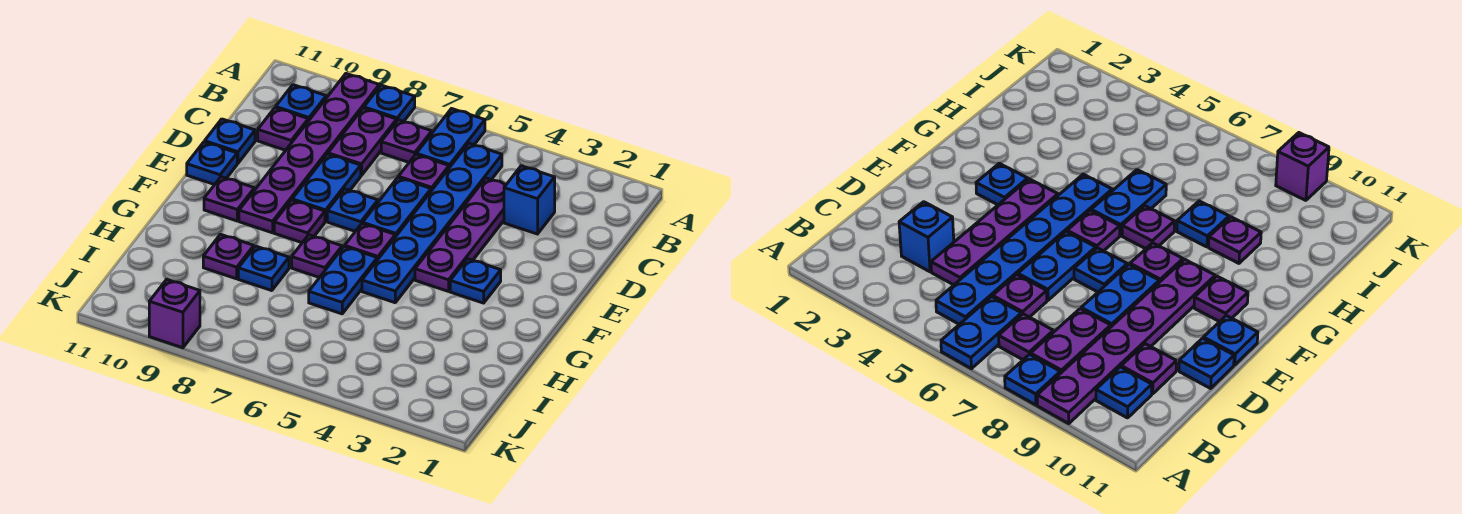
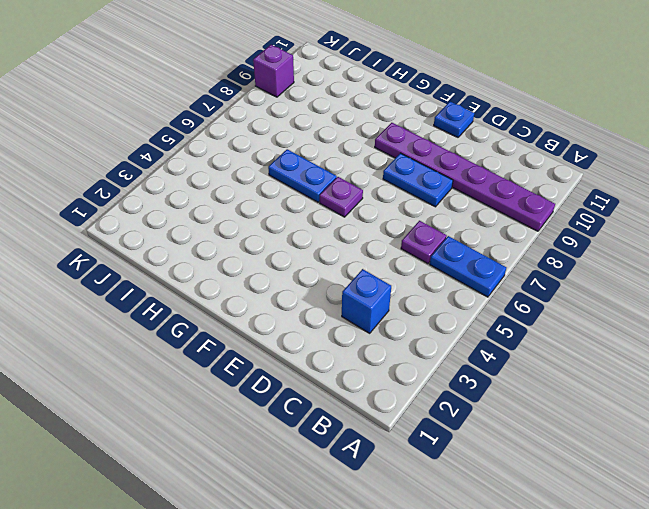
none -> blue plate A8 level 1
none -> blue plate B5:G5 level 1
none -> purple plate B7 level 1

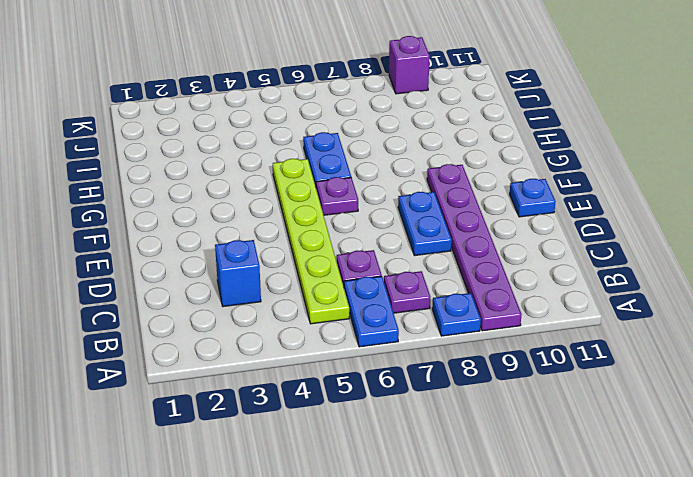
lime plate B5:G5 level 1 -> blue plate B5:G5 level 1
none -> purple plate B8:C8 level 1
none -> blue plate B10 level 1
none -> purple plate C4:F4 level 1

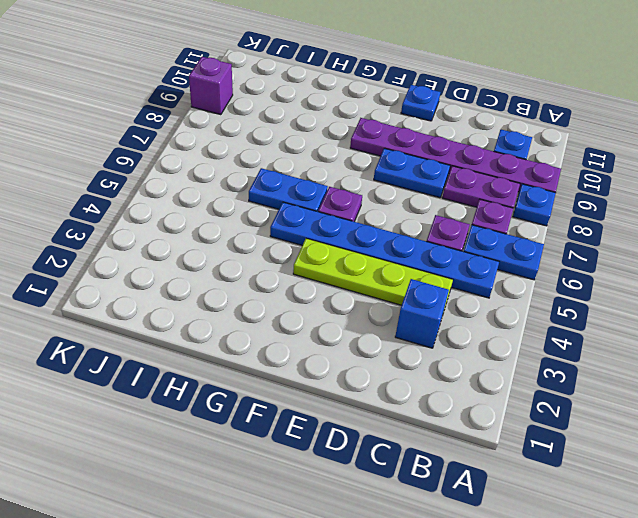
lime plate C4:F4 level 1 -> purple plate C4:F4 level 1
none -> purple plate C10 level 1
none -> blue plate D6:E6 level 1
none -> blue plate D11 level 1

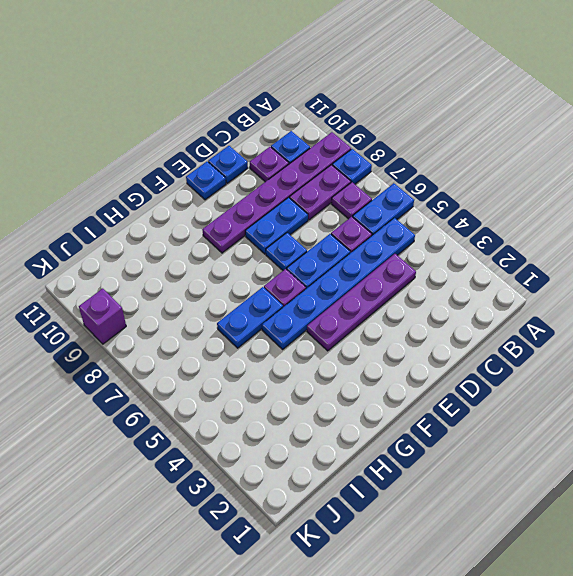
none -> blue brick C3 level 1
none -> blue plate F3 level 1
none -> purple plate F8 level 1

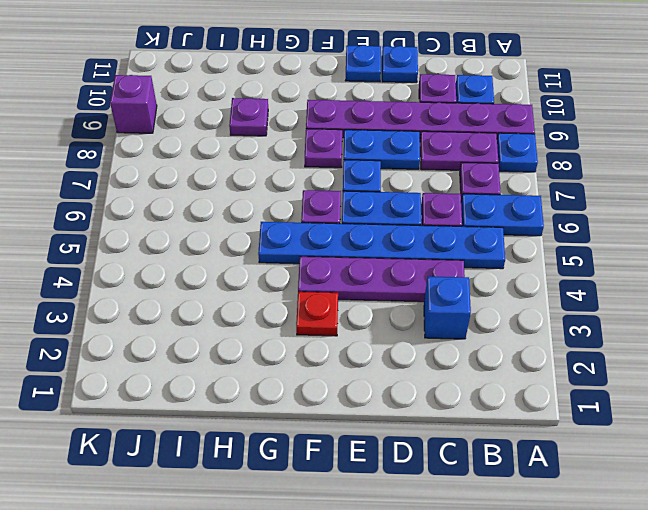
red plate F3 level 1 -> blue plate F3 level 1
none -> purple plate F10 level 1
none -> blue plate G6:H6 level 1
none -> purple plate G7 level 1

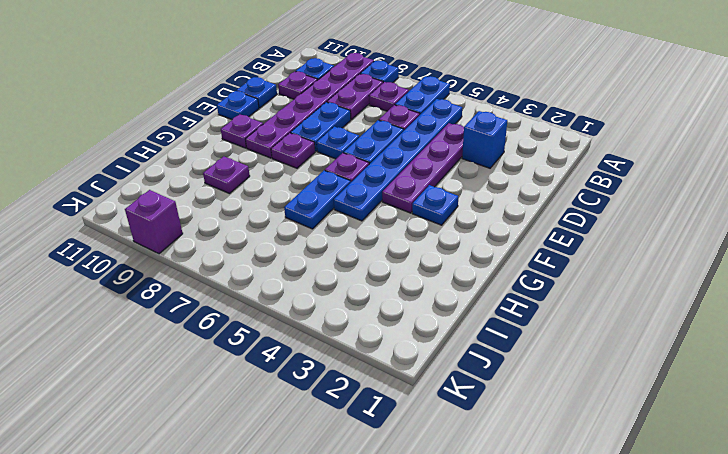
none -> purple plate G7 level 1
none -> blue plate H8 level 1

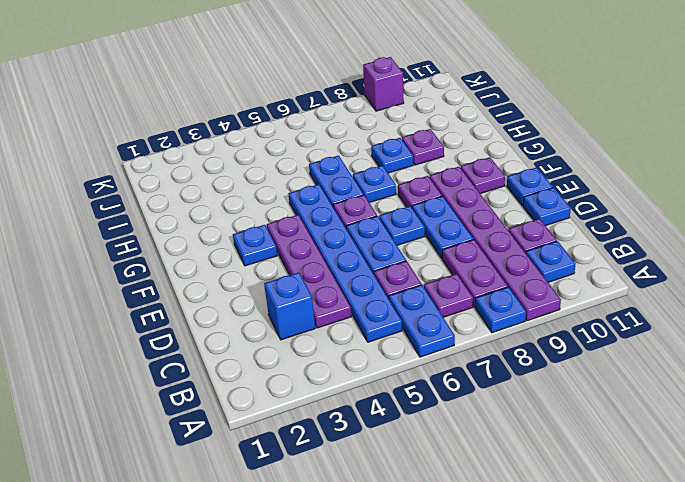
blue plate G7 level 1 -> purple plate G7 level 1

